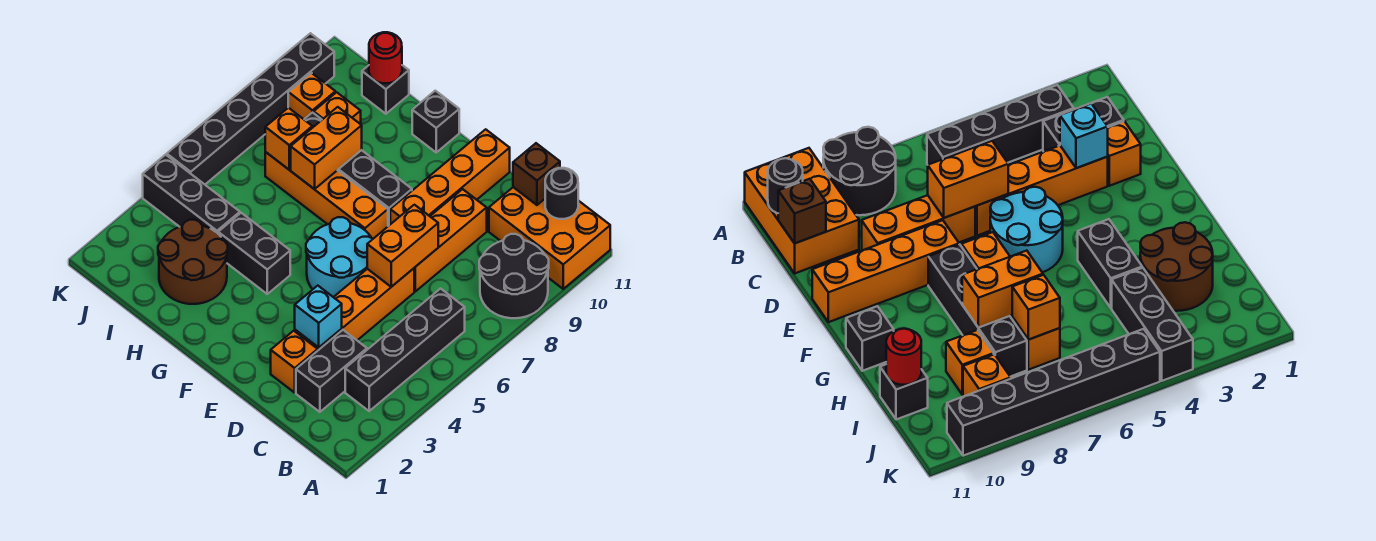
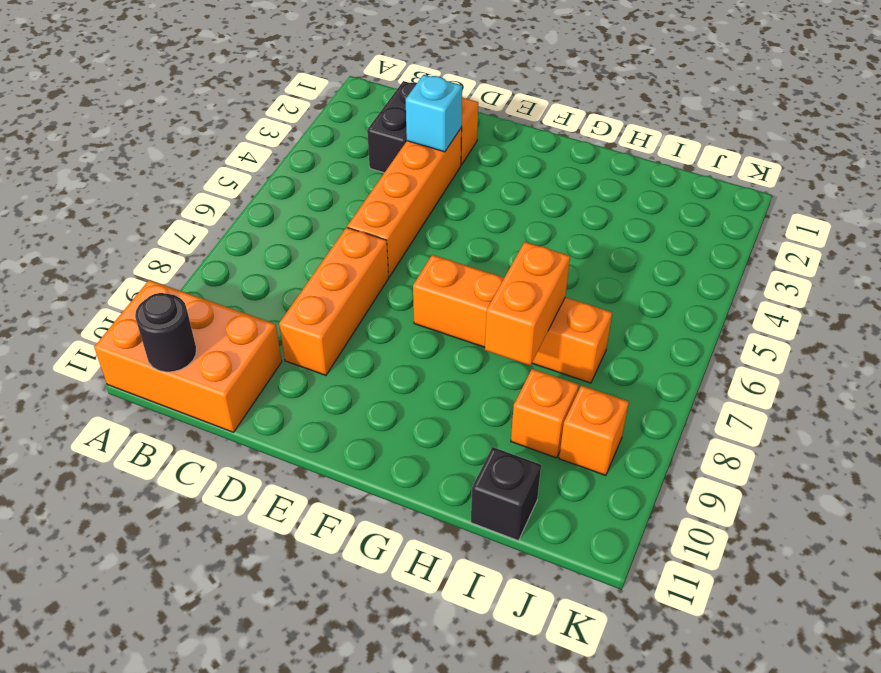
none -> black round brick A8:B9 level 1
none -> black brick B3:B6 level 1
none -> cyan round brick E5:F6 level 1

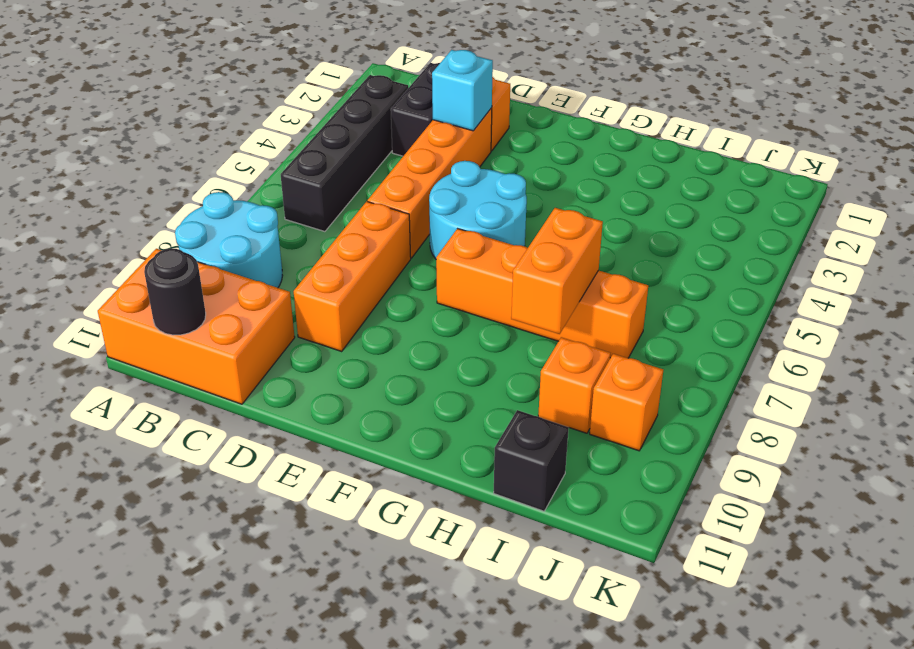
cyan round brick A8:B9 level 1 -> black round brick A8:B9 level 1
none -> orange brick E8:E11 level 1
none -> black brick F8:I8 level 1
none -> black brick G4:H4 level 1

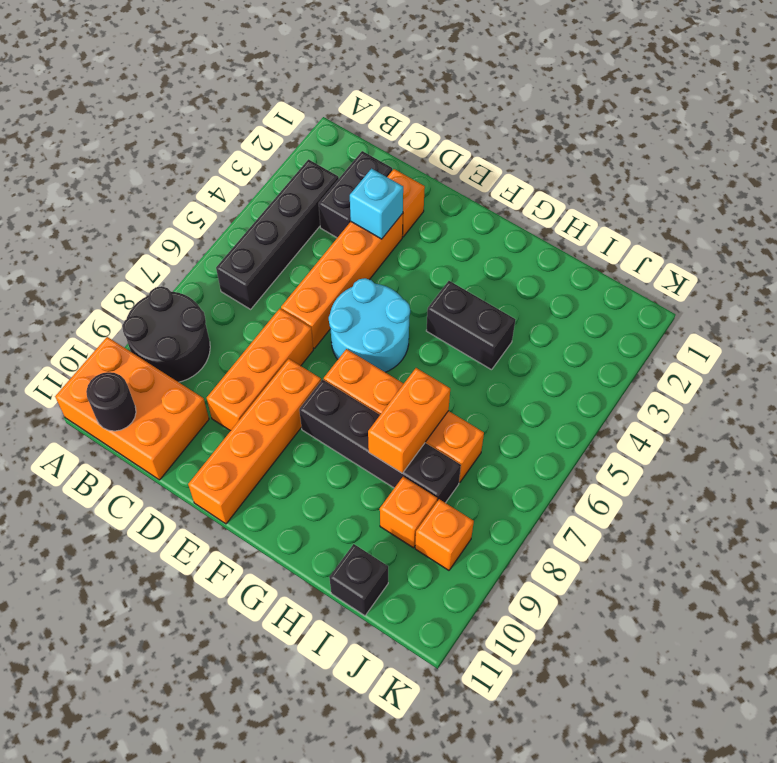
none -> black brick G11 level 1
none -> brown round brick H2:I3 level 1
none -> black brick I4:K4 level 1

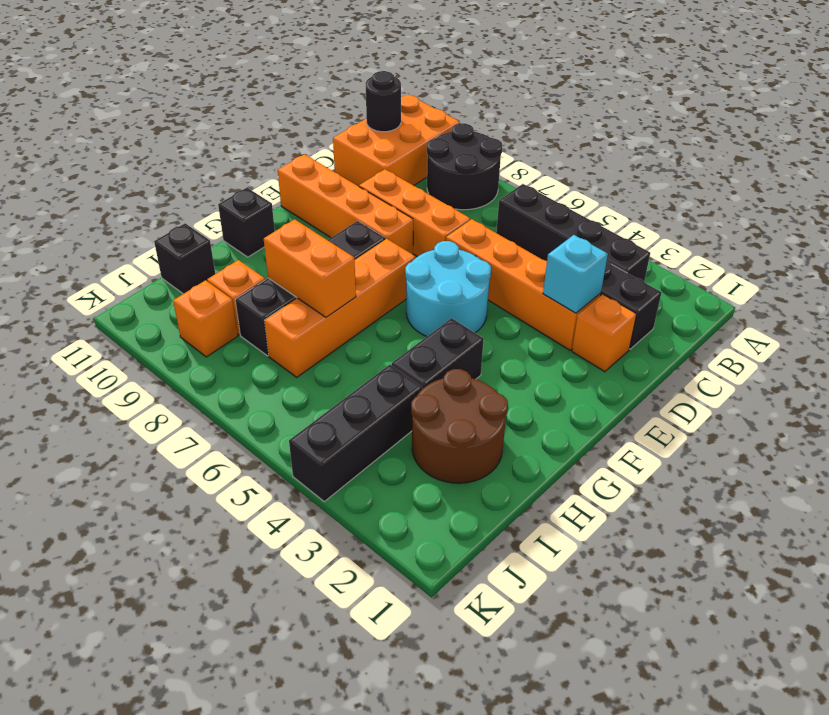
none -> black brick K5:K10 level 1
none -> brown brick C11 level 2
none -> orange brick D6:D7 level 2

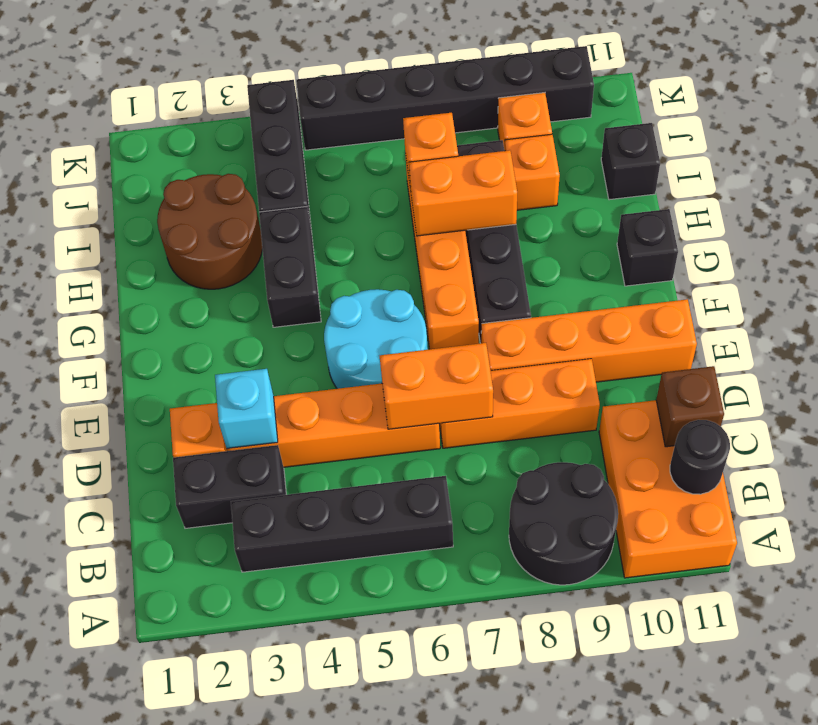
none -> red round brick I11 level 2

